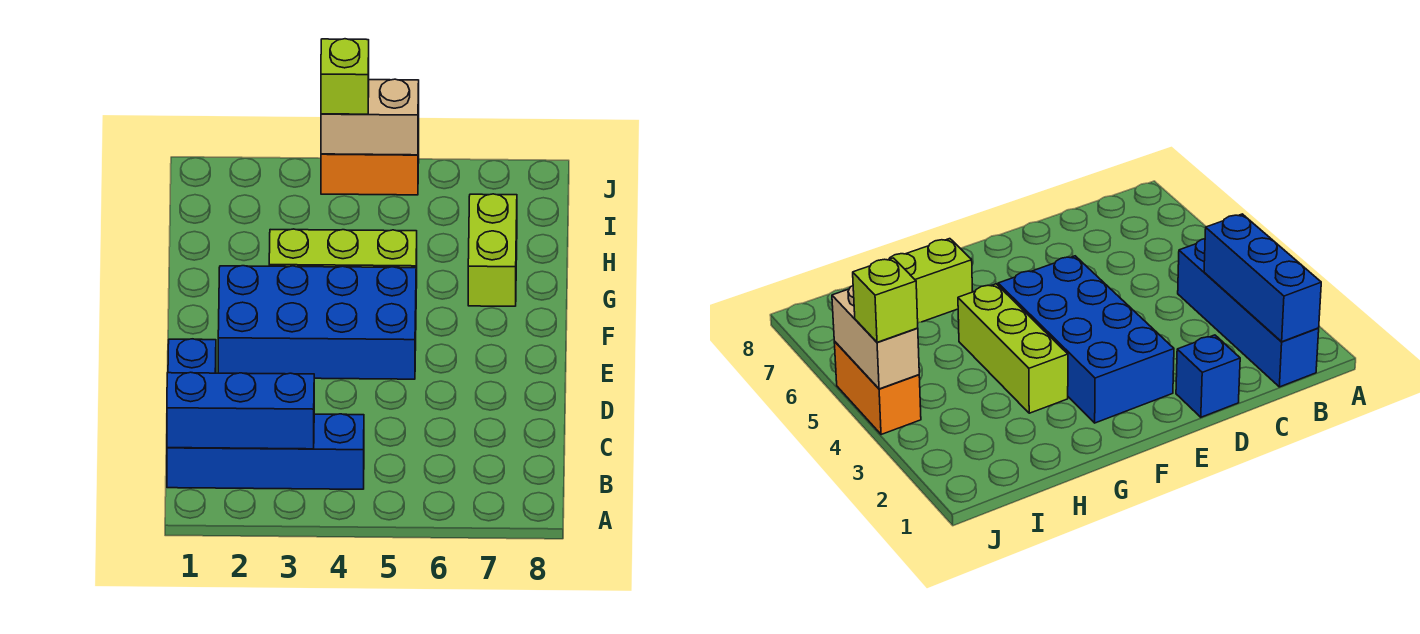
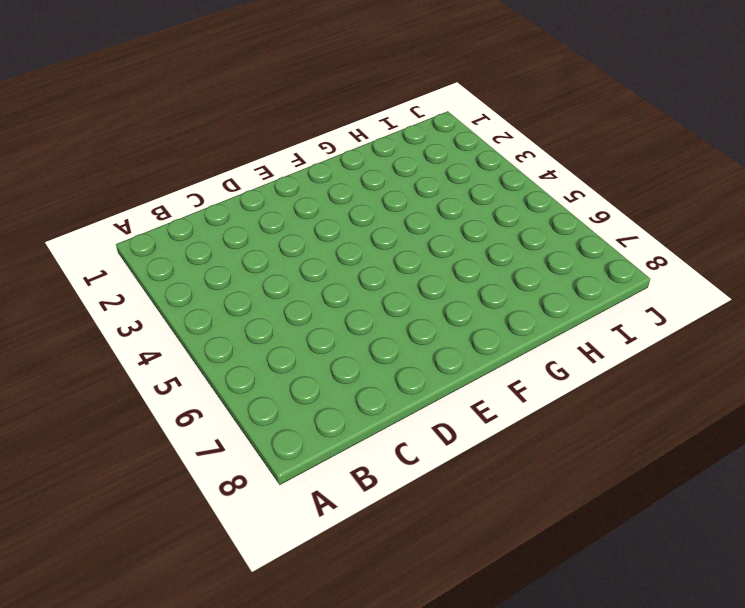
none -> blue brick B1:B4 level 1
none -> blue brick D1 level 1

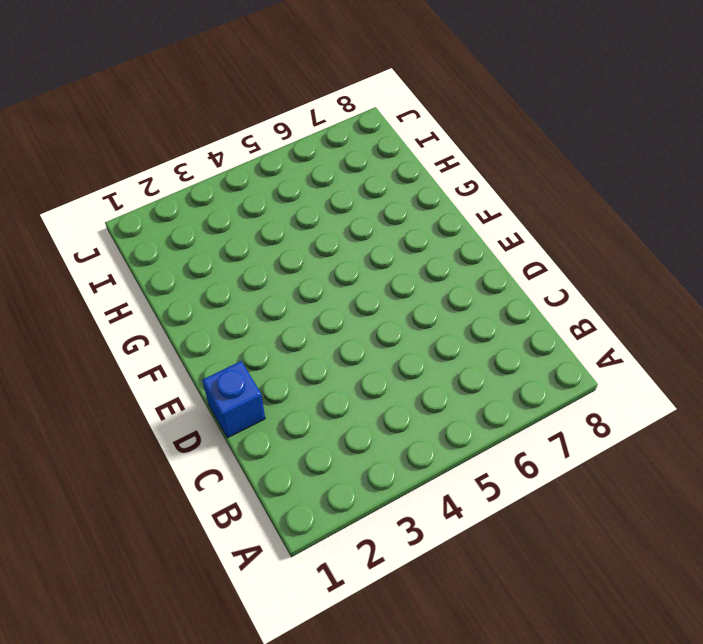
none -> blue brick B1:B4 level 1
none -> blue brick E2:F5 level 1

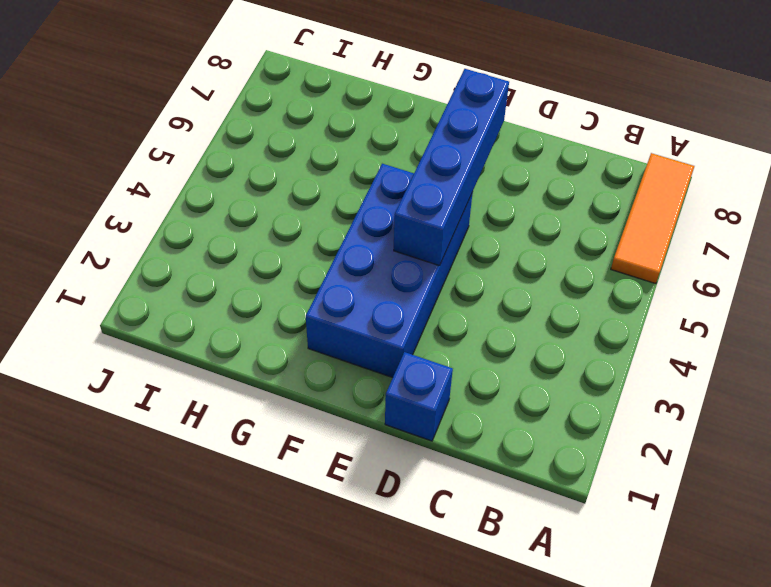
orange tile A6:A8 level 1 -> none
blue brick E4:E7 level 2 -> blue brick B1:B4 level 1
none -> lime brick G3:G5 level 1
none -> lime brick G7:H7 level 1

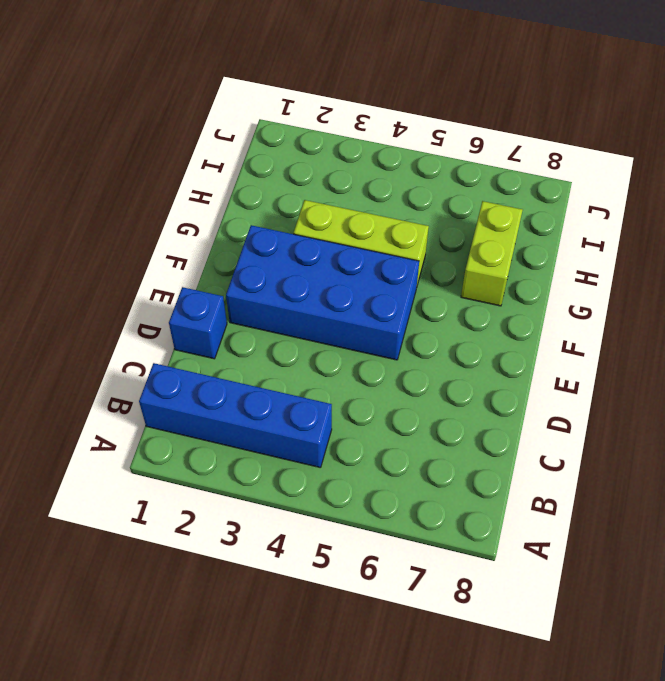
none -> orange brick J4:J5 level 1
none -> blue brick B1:B3 level 2

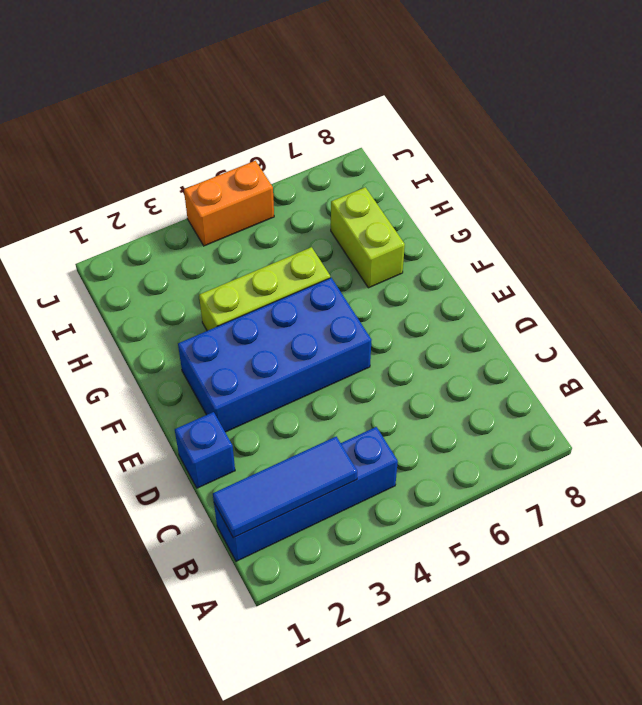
blue tile B1:B3 level 2 -> blue brick B1:B3 level 2
none -> tan brick J4:J5 level 2
none -> lime brick J4 level 3

